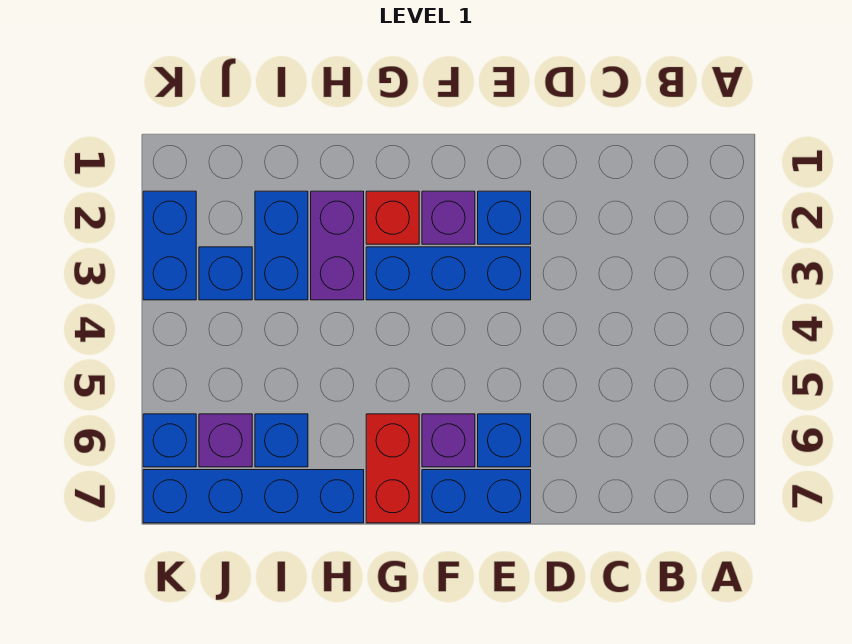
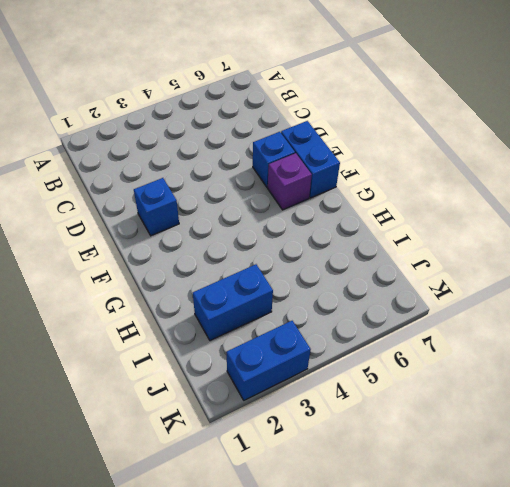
none -> blue brick E3:G3 level 1
none -> purple brick F2 level 1
none -> red brick G2 level 1

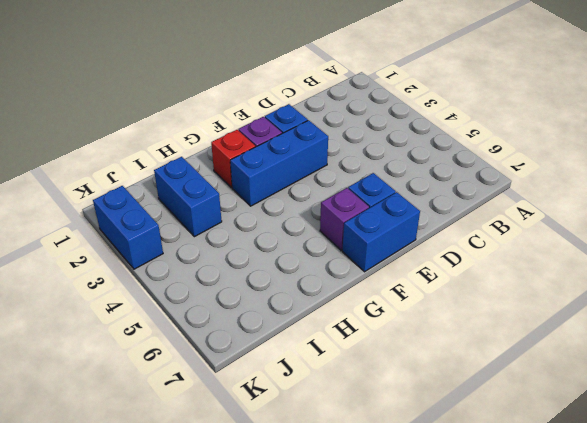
none -> red brick G6:G7 level 1
none -> purple brick H2:H3 level 1
none -> blue brick H7:K7 level 1

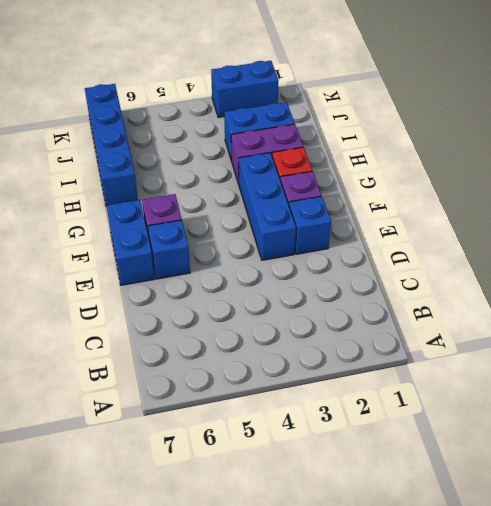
none -> red brick G6:G7 level 1
none -> blue brick I6 level 1
none -> blue brick J3 level 1

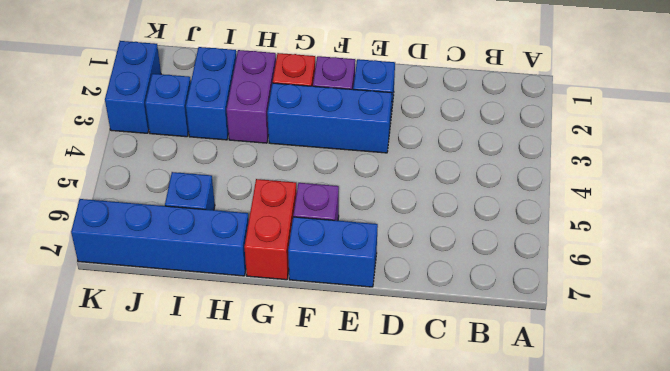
none -> blue brick E6 level 1
none -> purple brick J6 level 1
none -> blue brick K6 level 1

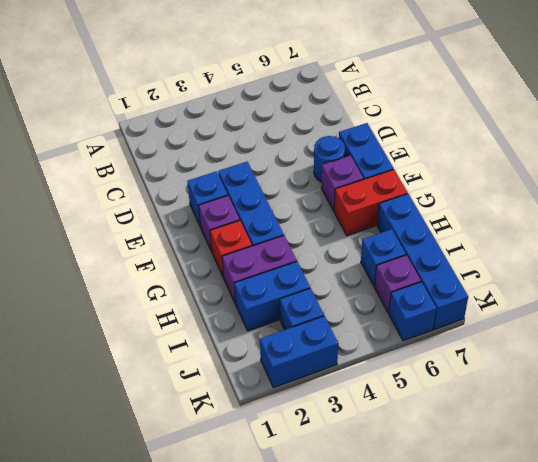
blue round brick E6 level 1 -> blue brick E6 level 1

